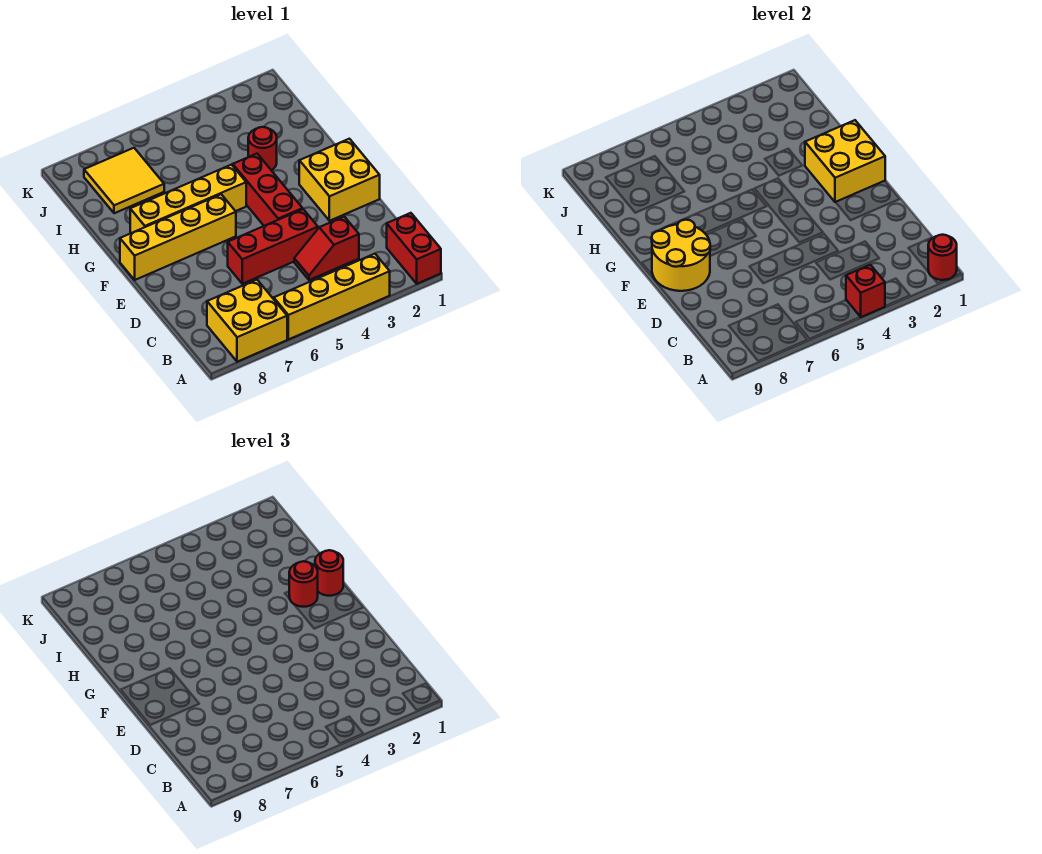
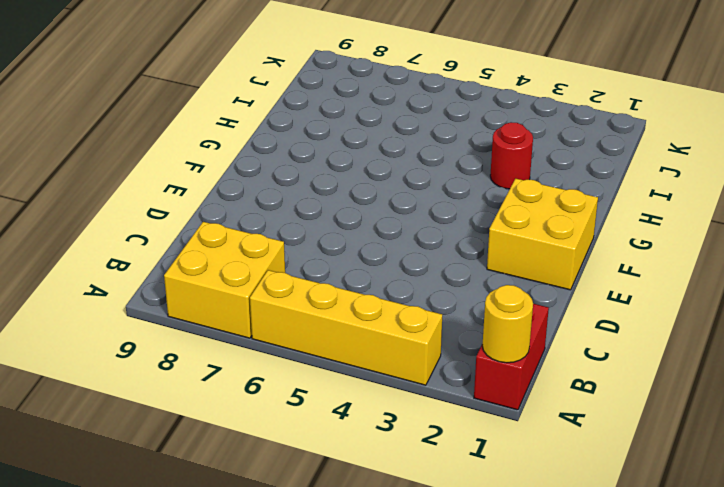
yellow round brick A1 level 2 -> red round brick A1 level 2
none -> red slope C3:C4 level 1 top 3
none -> red brick D4:D6 level 1
none -> red brick E4:G4 level 1

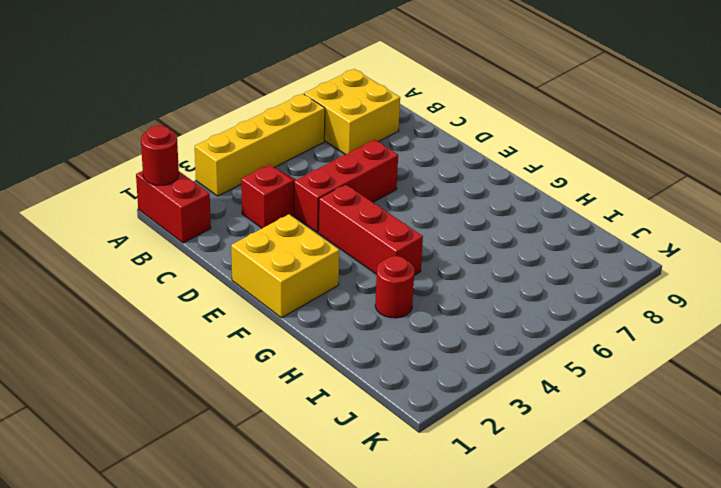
none -> yellow brick F6:F9 level 1
none -> yellow brick G5:G8 level 1
none -> yellow tile I7:J8 level 1

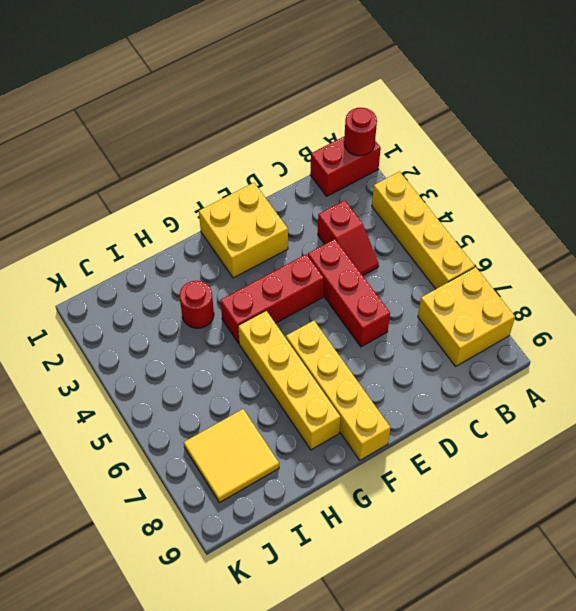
none -> red brick A4 level 2
none -> yellow round brick E8:F9 level 2
none -> yellow brick F1:G2 level 2

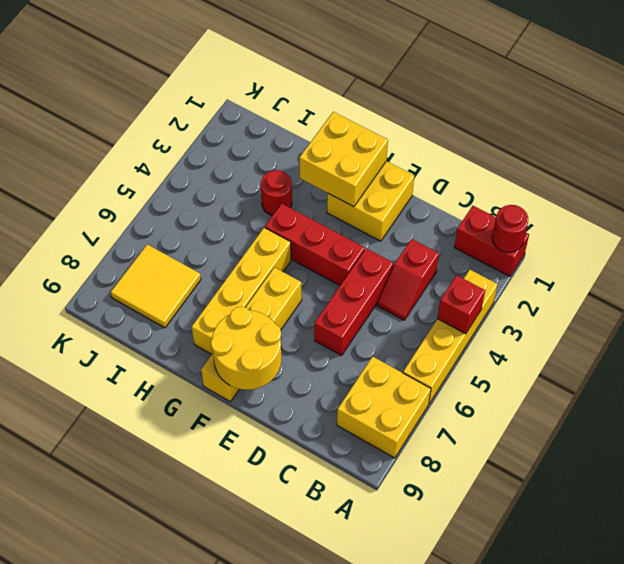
none -> red round brick G1 level 3
none -> red round brick G2 level 3

